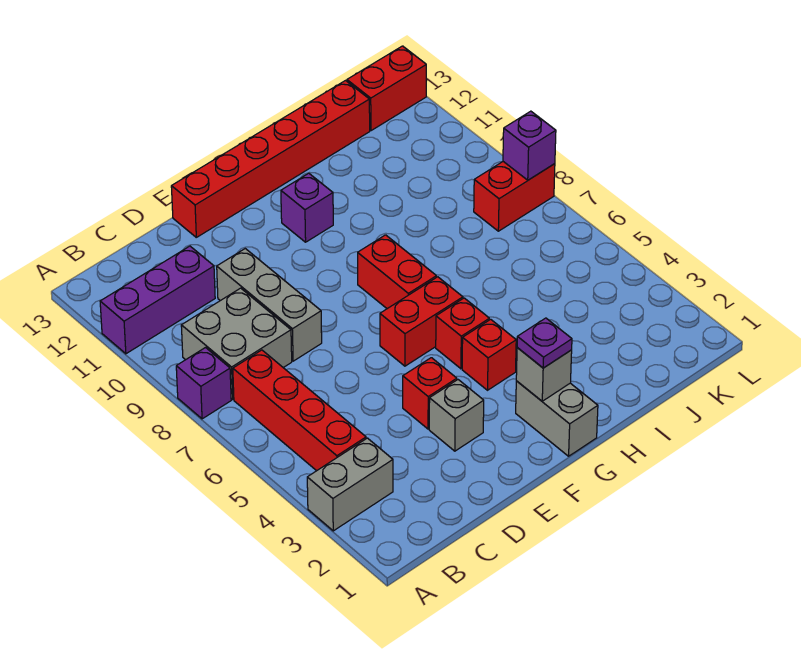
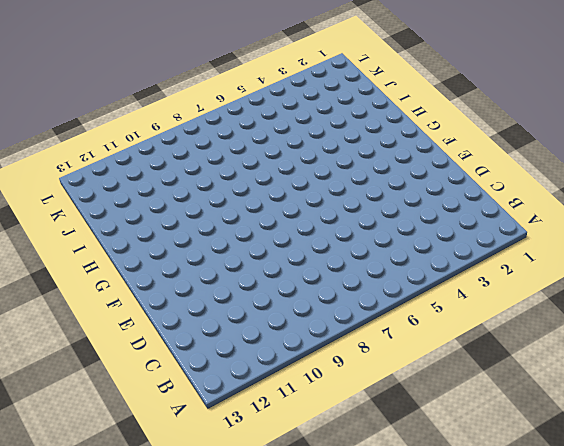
none -> grey brick A3:B3 level 1
none -> purple brick A8 level 1
none -> purple brick A11:C11 level 1

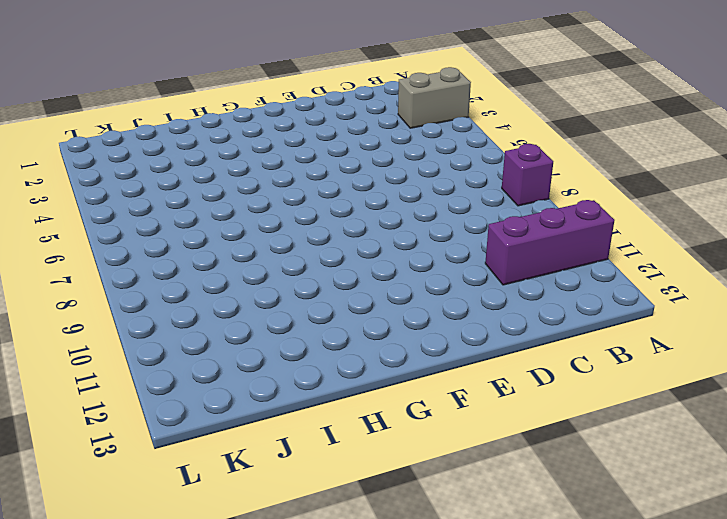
none -> red brick B4:B7 level 1
none -> grey brick B8:C9 level 1
none -> grey brick D8:D10 level 1

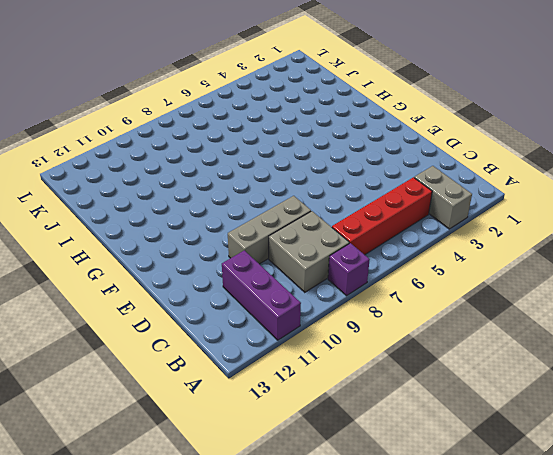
none -> grey brick E3 level 1
none -> red brick E4 level 1
none -> red brick E13:J13 level 1

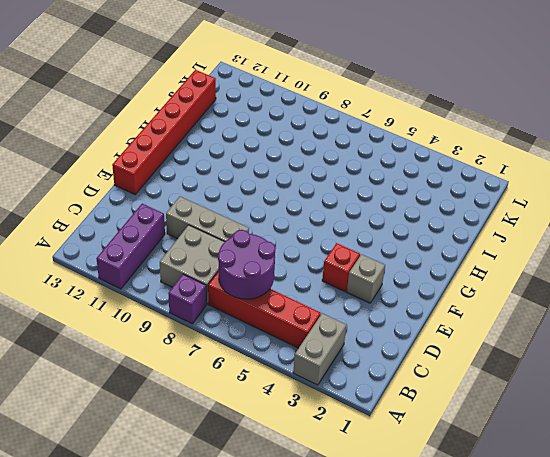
purple round brick B6:C7 level 2 -> none
none -> red brick F6:G6 level 1
none -> grey brick G1:G2 level 1
none -> red brick G4 level 1

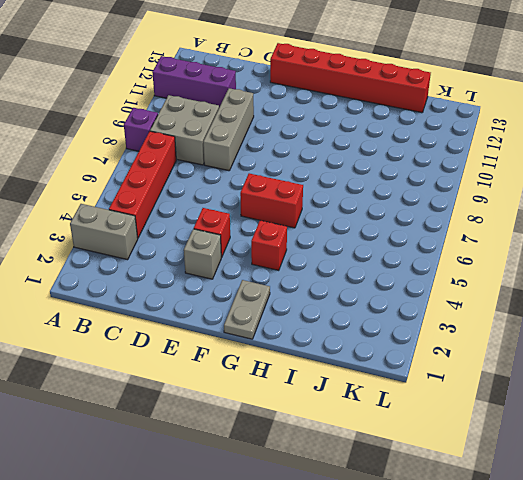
grey plate G1:G2 level 1 -> grey brick G1:G2 level 1
none -> red brick G5 level 1
none -> red brick G7:G8 level 1
none -> purple brick G11 level 1

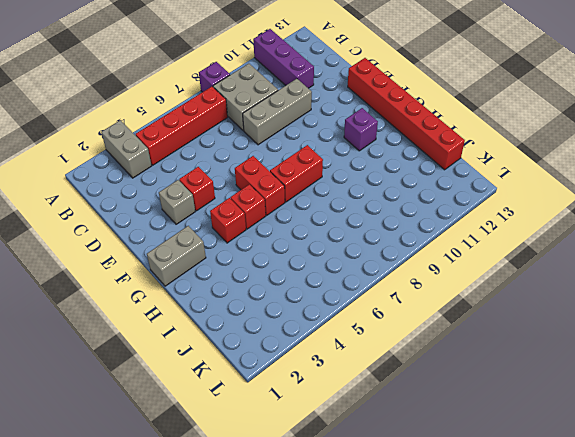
none -> red brick K8:L8 level 1
none -> red brick K13:L13 level 1
none -> grey brick G2 level 2

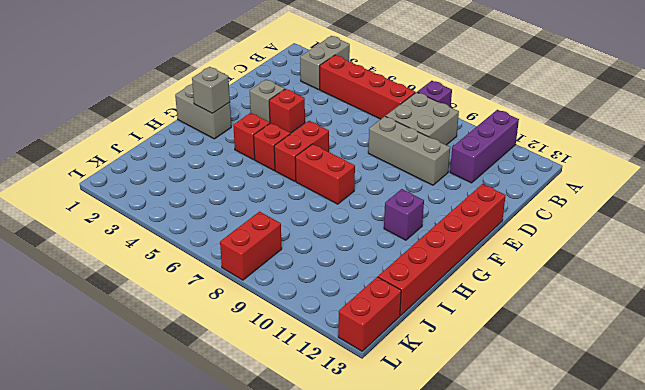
none -> purple brick L8 level 2
none -> purple plate G2 level 3

